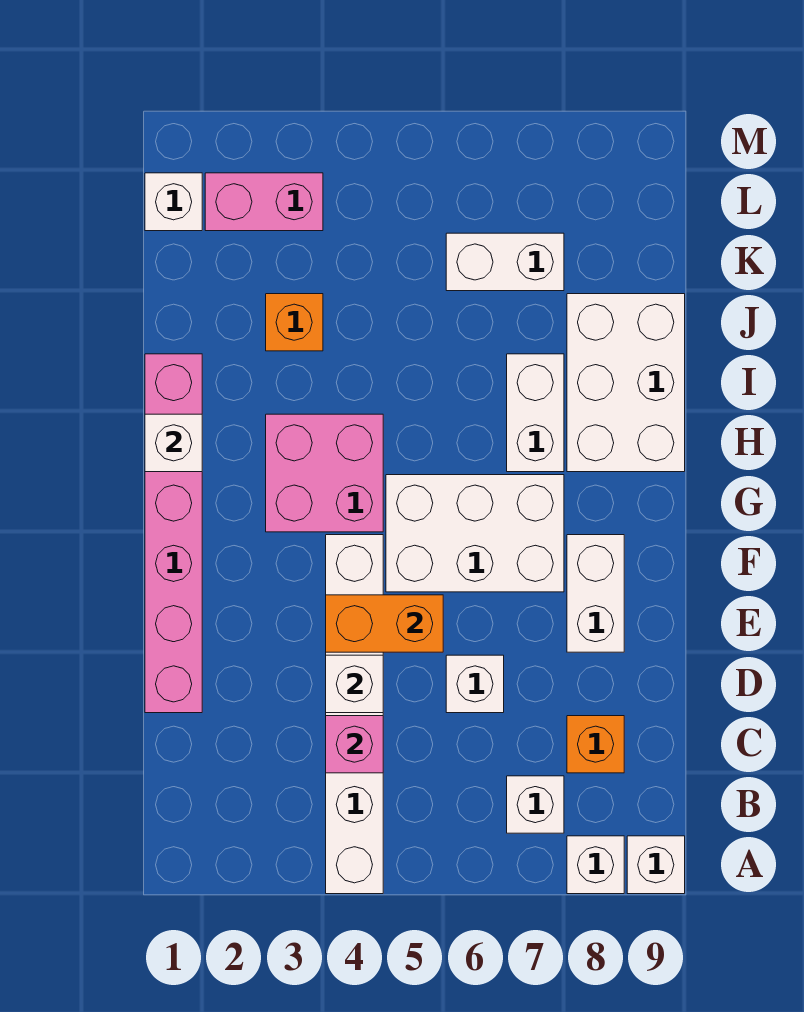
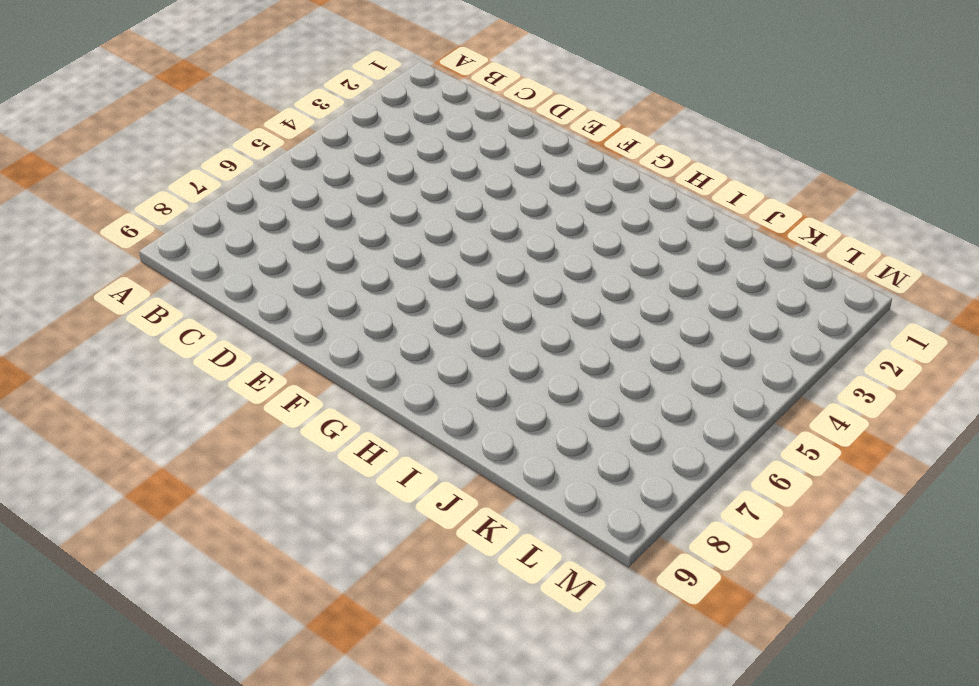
none -> white brick A4:F4 level 1
none -> white brick A8 level 1
none -> white brick A9 level 1

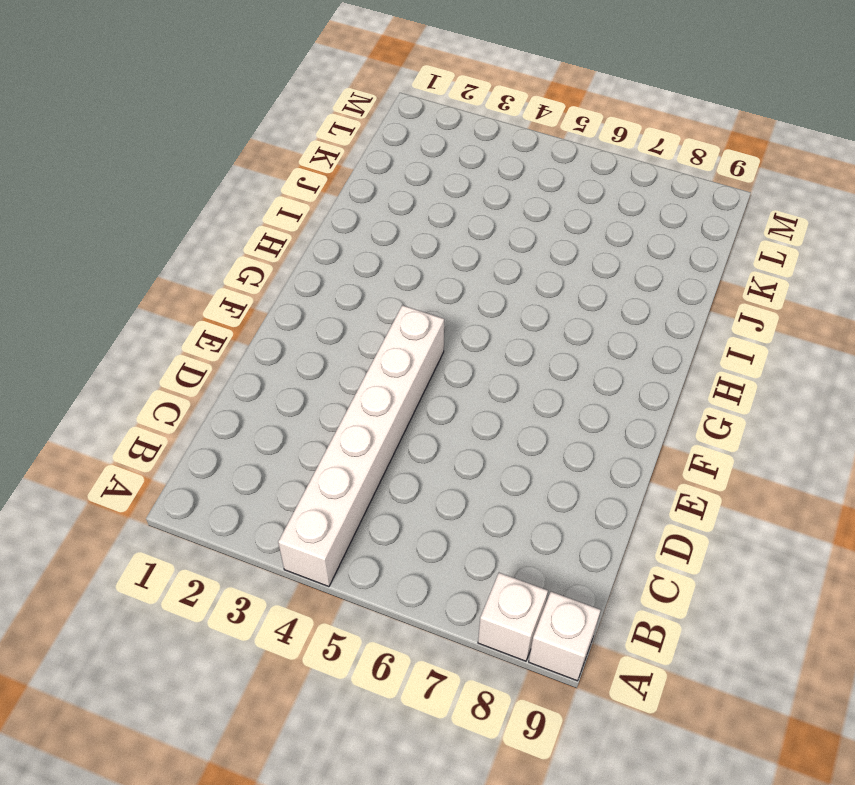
none -> white brick B7 level 1
none -> orange brick C8 level 1
none -> pink brick D1:I1 level 1

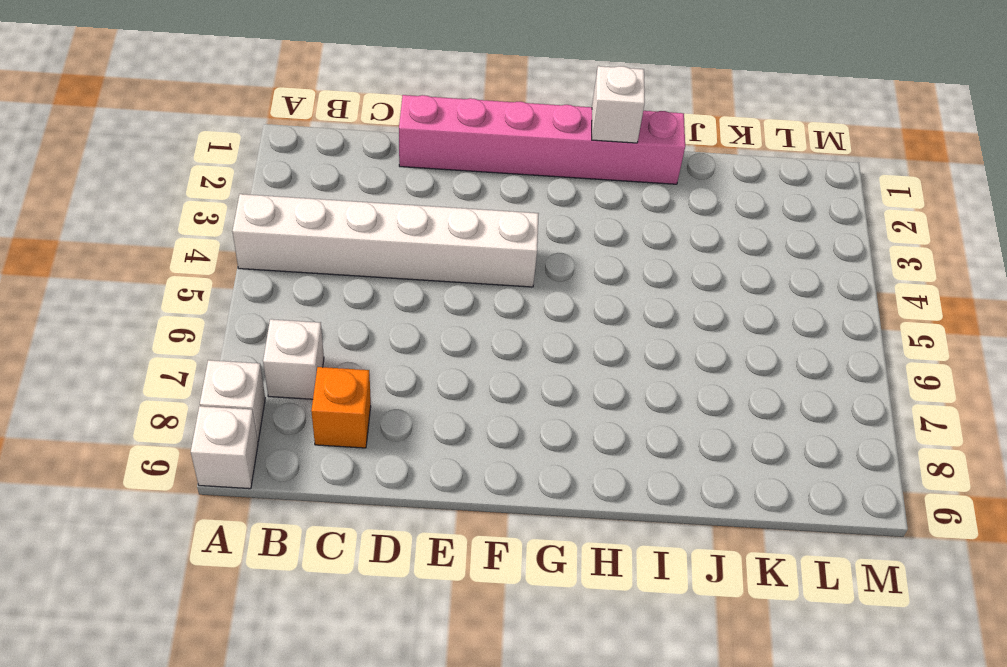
none -> white brick D6 level 1
none -> white brick E8:F8 level 1
none -> white brick F5:G7 level 1

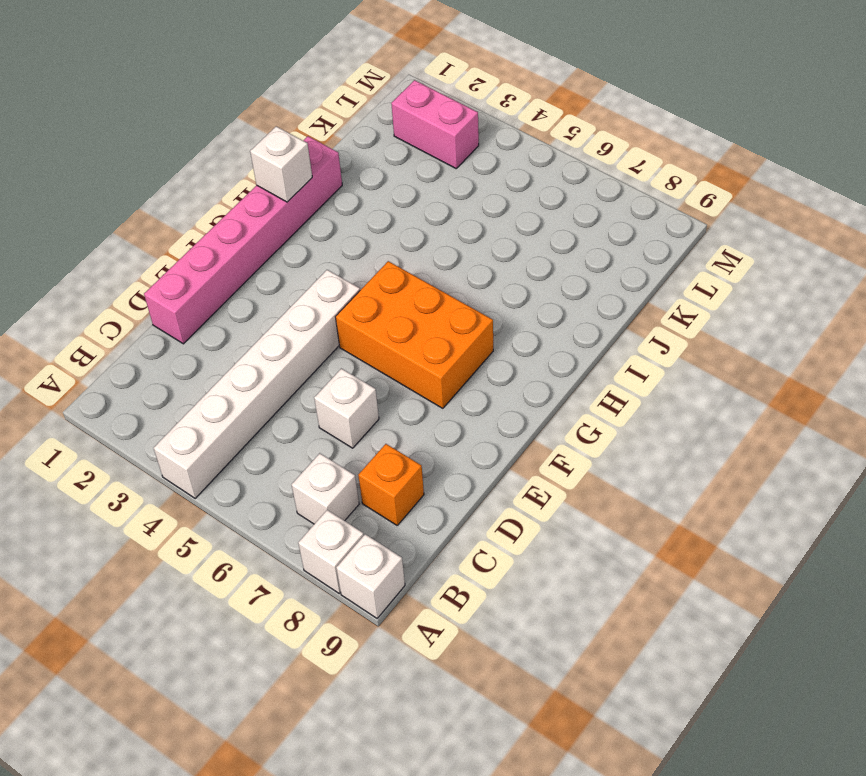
orange brick F5:G7 level 1 -> white brick F5:G7 level 1
none -> white brick E8:F8 level 1
none -> pink brick G3:H4 level 1
none -> white brick H7:I7 level 1

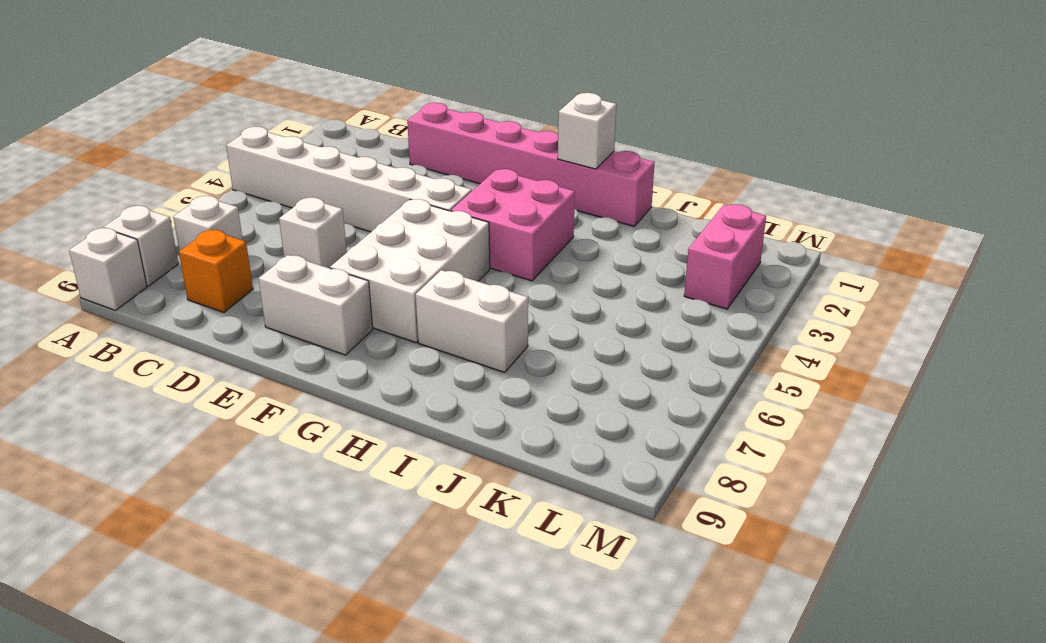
none -> white brick H8:J9 level 1
none -> orange brick J3 level 1
none -> white brick K6:K7 level 1

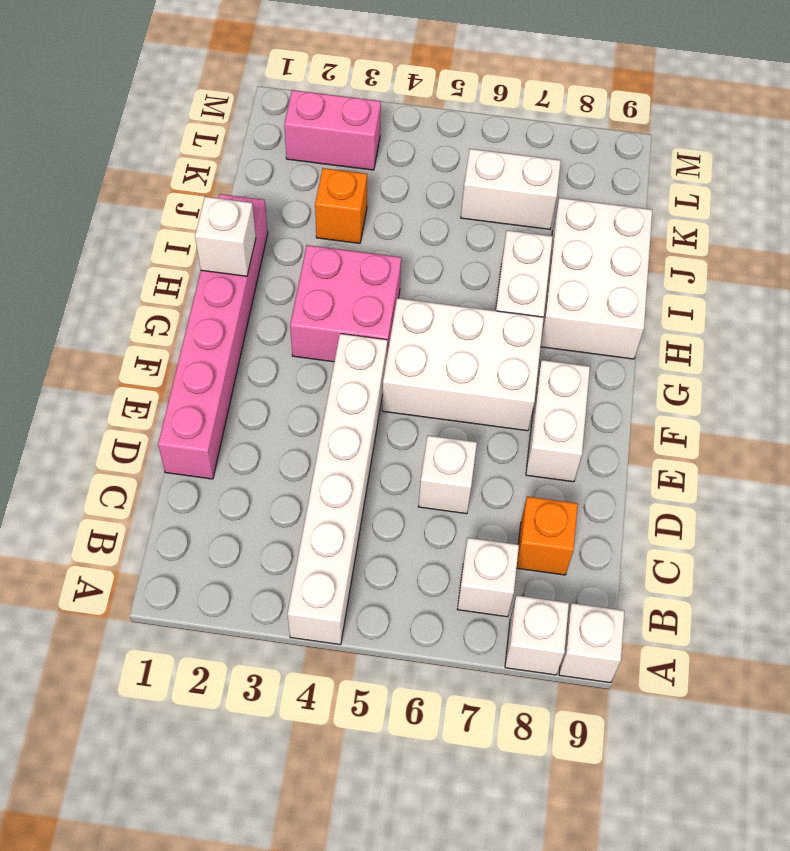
none -> white brick L1 level 1
none -> pink brick C4 level 2
none -> white brick D4 level 2

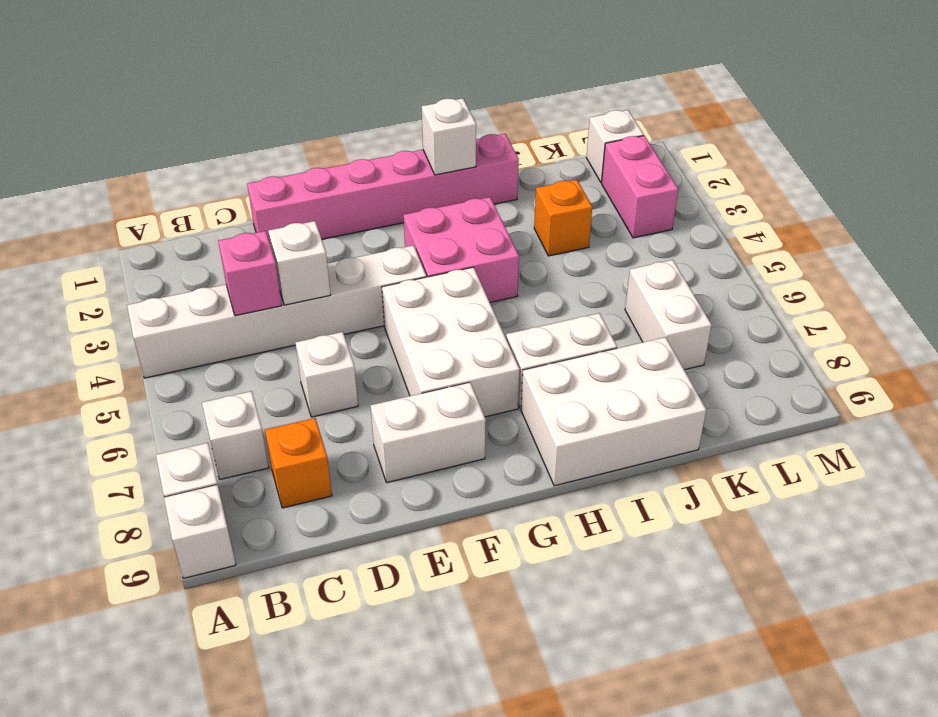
none -> orange brick E4:E5 level 2

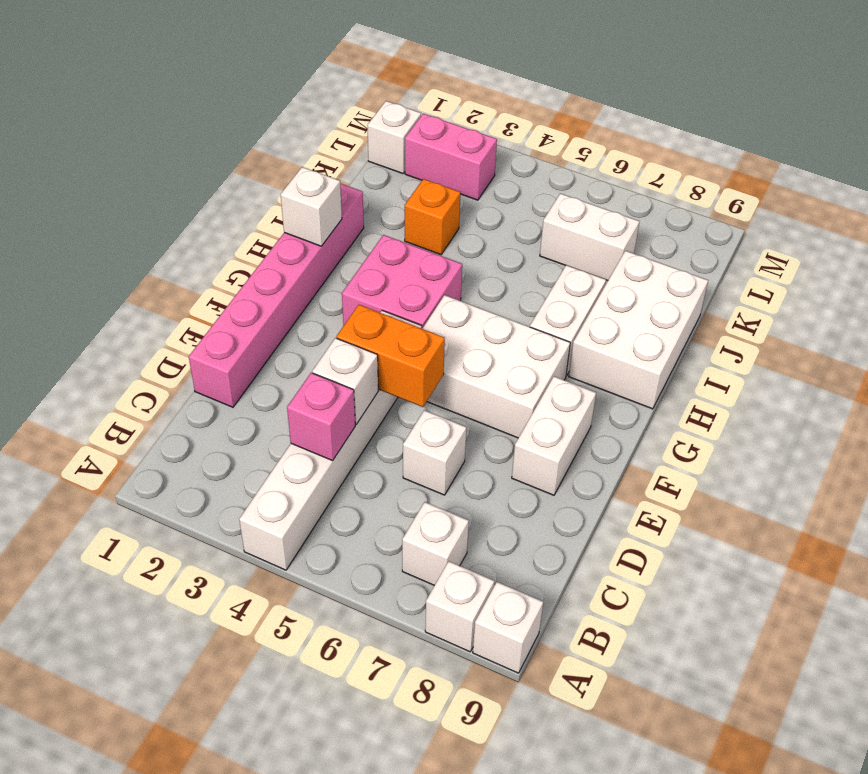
none -> orange brick C8 level 1

